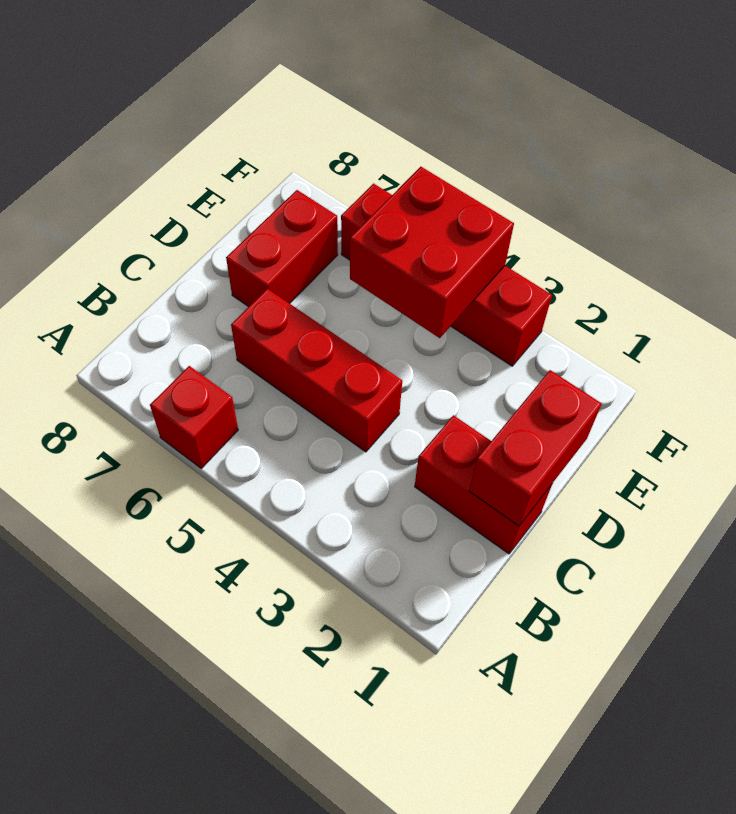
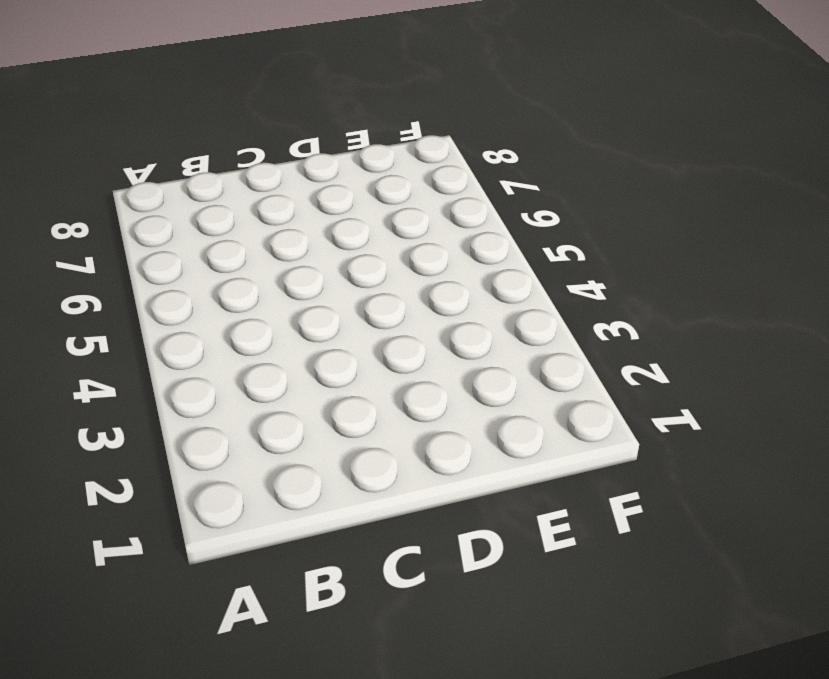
none -> red brick A6 level 1
none -> red brick C1:C2 level 1

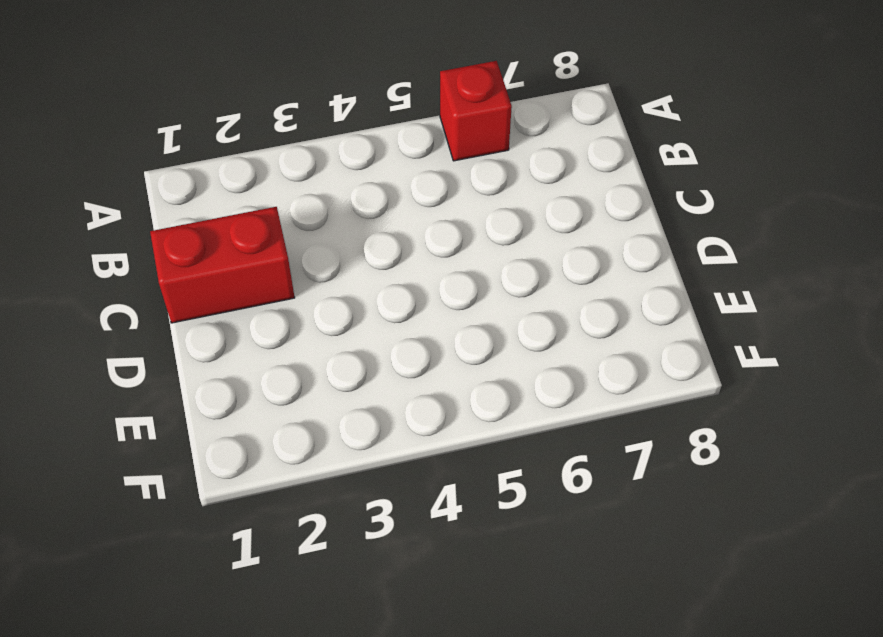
none -> red brick C4:C6 level 1
none -> red brick D7:E7 level 1

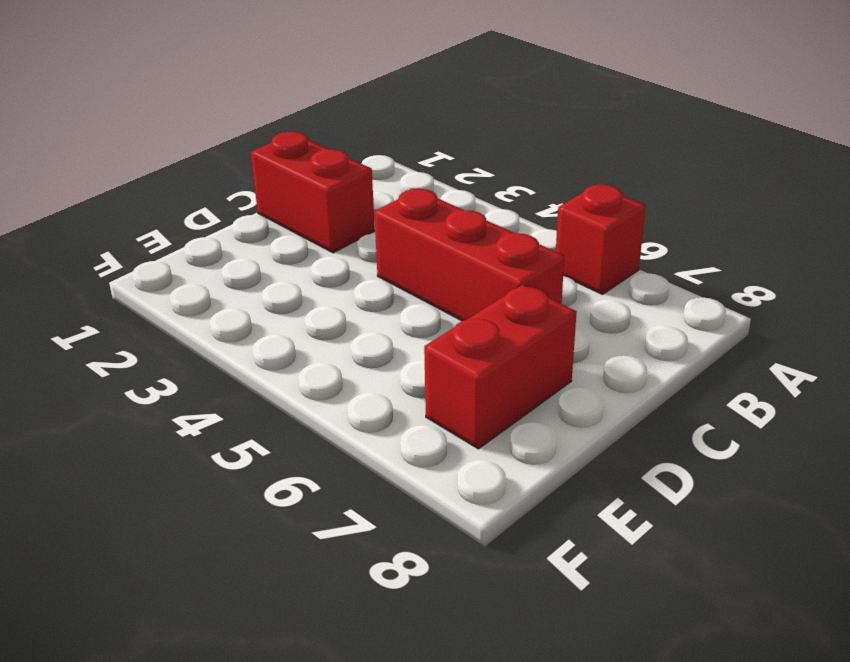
none -> red brick F3:F6 level 1
none -> red brick C1:D1 level 2

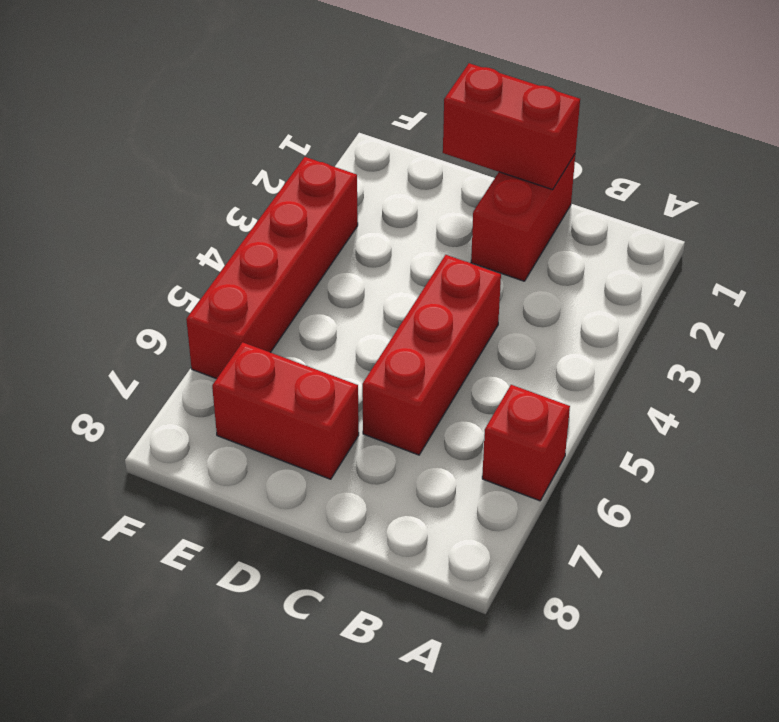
none -> red brick E4:F5 level 2

